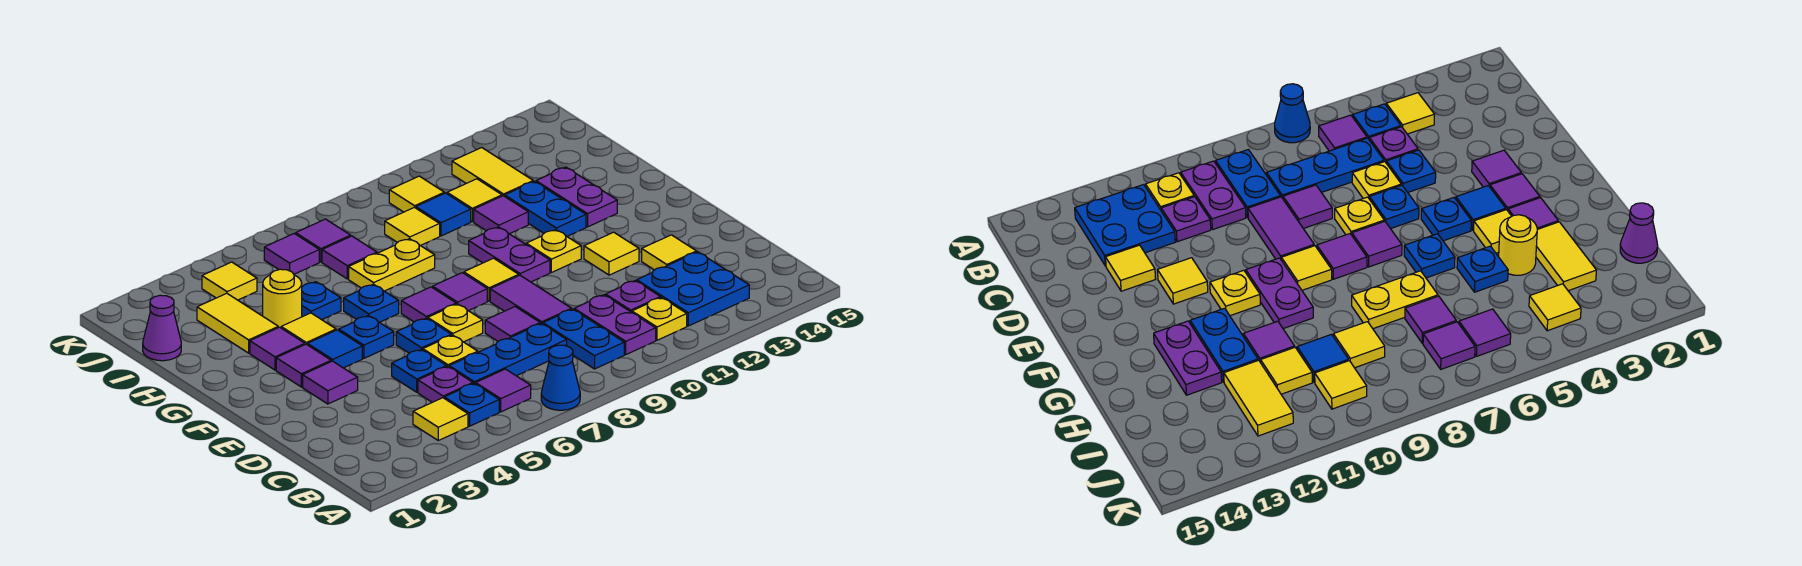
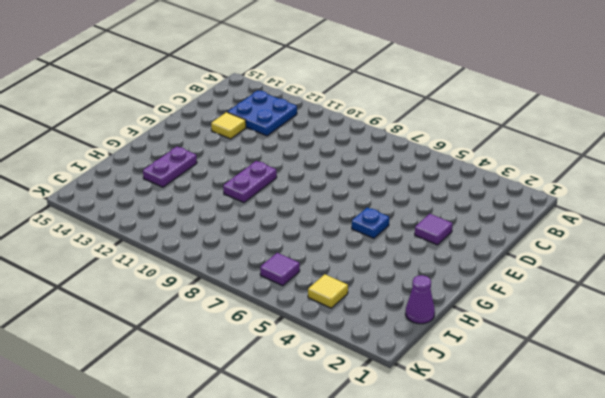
none -> blue cone A7 level 1
none -> yellow tile B4 level 1
none -> blue plate B5 level 1
none -> purple tile B6 level 1

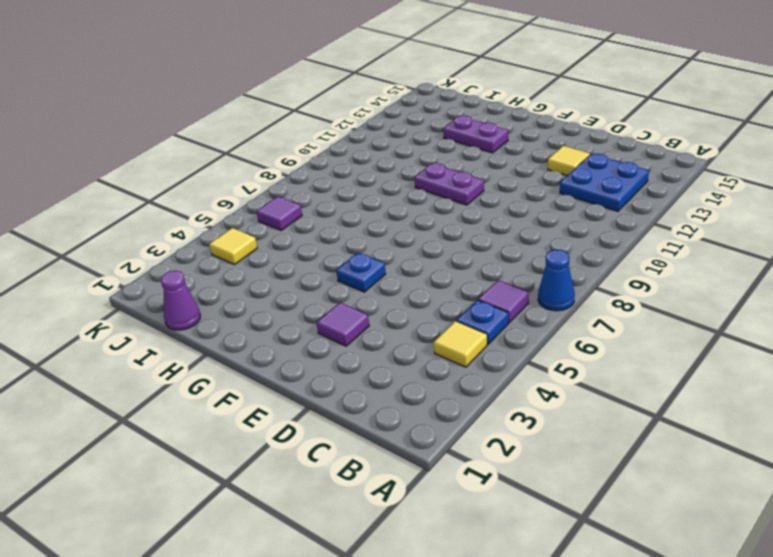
none -> blue plate B9:C9 level 1
none -> purple plate B10:C10 level 1
none -> yellow plate B11 level 1
none -> purple plate C5 level 1

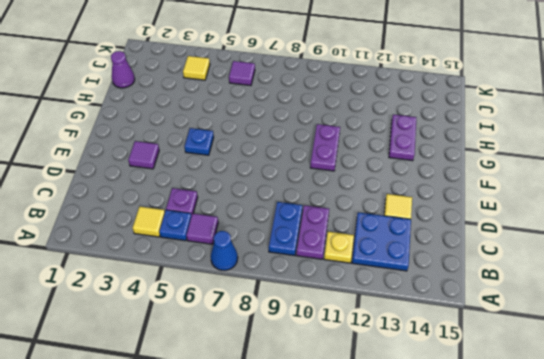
none -> blue plate C6:C8 level 1
none -> purple plate C11 level 1
none -> blue plate D5 level 1
none -> yellow plate D6 level 1

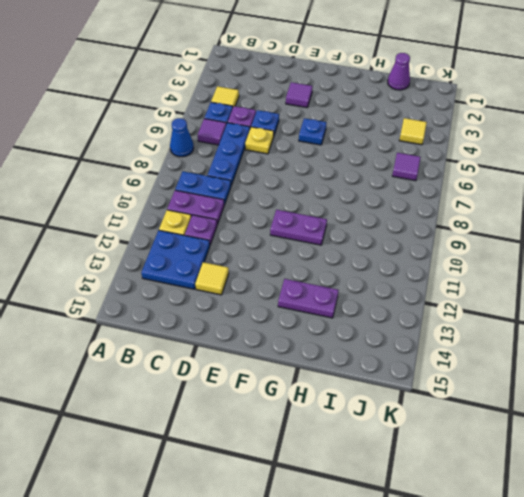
none -> purple tile D8 level 1
none -> purple tile D9:E9 level 1
none -> blue plate E6 level 1
none -> yellow plate E7 level 1

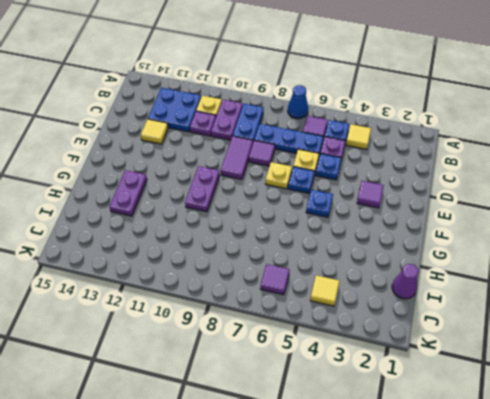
none -> yellow tile E12 level 1
none -> purple tile F3 level 1
none -> blue tile F4 level 1
none -> purple tile F7 level 1

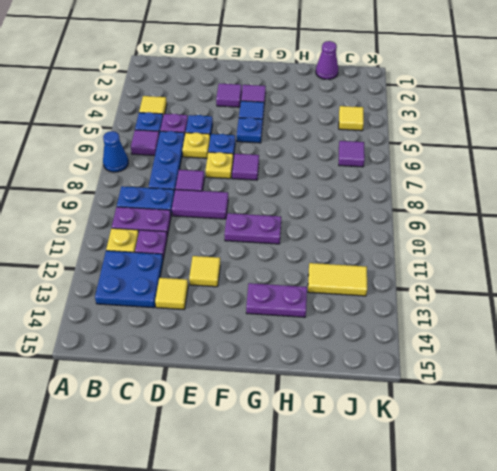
none -> purple tile F8 level 1
none -> yellow tile F9 level 1
none -> yellow plate F11 level 1
none -> purple tile G3 level 1

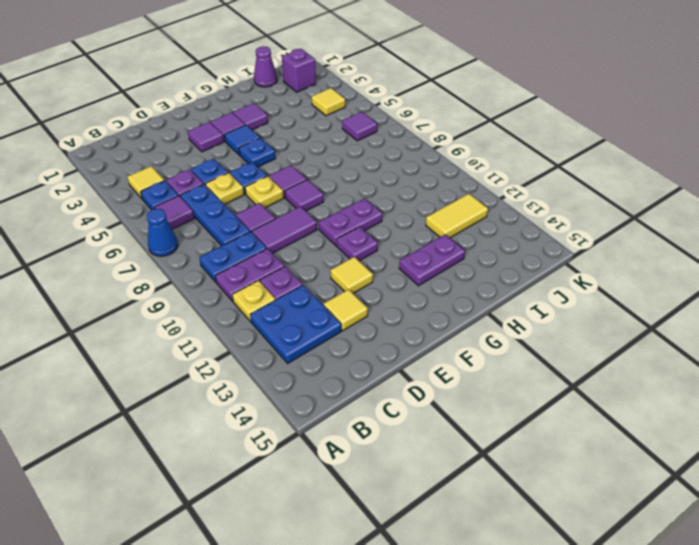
purple plate F11 level 1 -> yellow plate F11 level 1
purple brick J2 level 1 -> none
none -> yellow tile F9 level 1
none -> yellow tile G4 level 1
none -> blue plate G6 level 1
none -> blue plate G12:H12 level 1

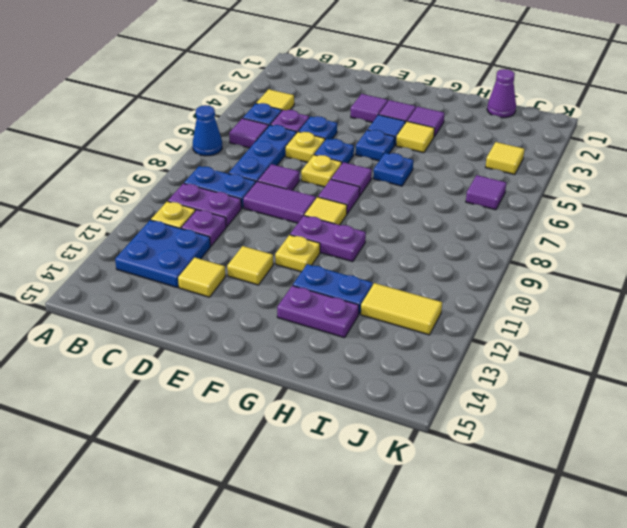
none -> yellow tile H3:I3 level 1
none -> yellow round brick H4 level 1
none -> blue plate H5 level 1
none -> yellow plate H7:H8 level 1

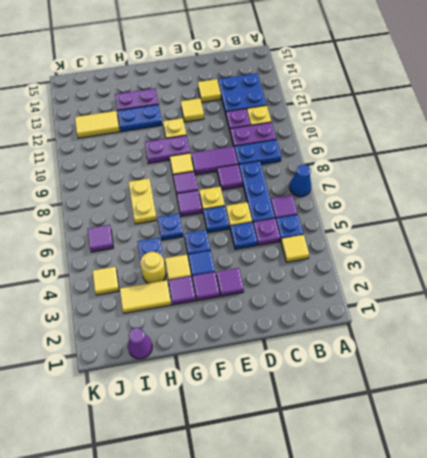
none -> purple tile H11 level 1
none -> purple tile I7 level 1
none -> yellow tile I9 level 1
none -> blue tile I10 level 1

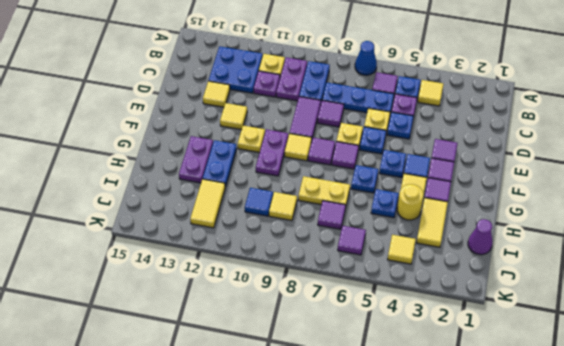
none -> purple tile H11 level 1
none -> yellow tile I11 level 1
none -> purple tile J7 level 1
none -> yellow tile J10 level 1

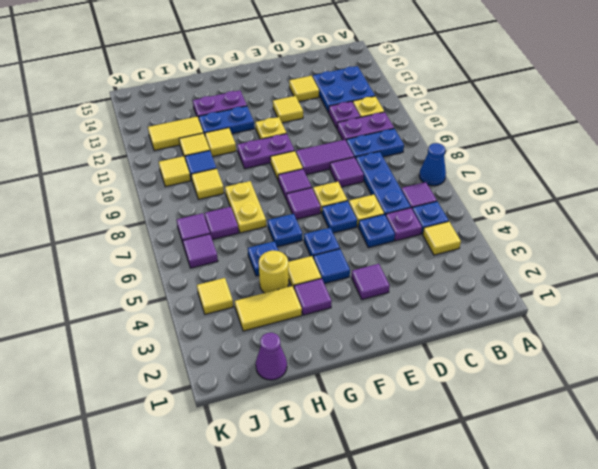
yellow tile H11 level 1 -> purple tile H11 level 1
none -> purple tile F3 level 1

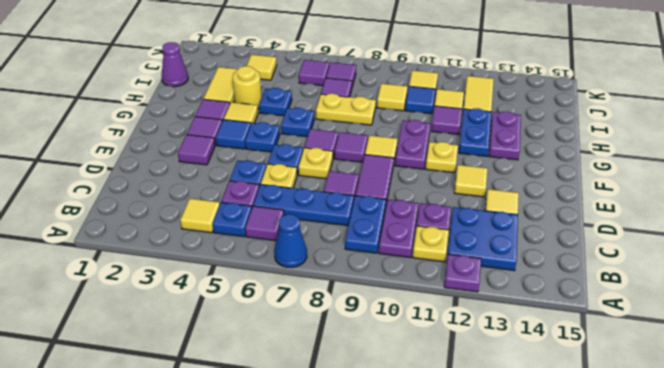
purple plate A12 level 1 -> none

